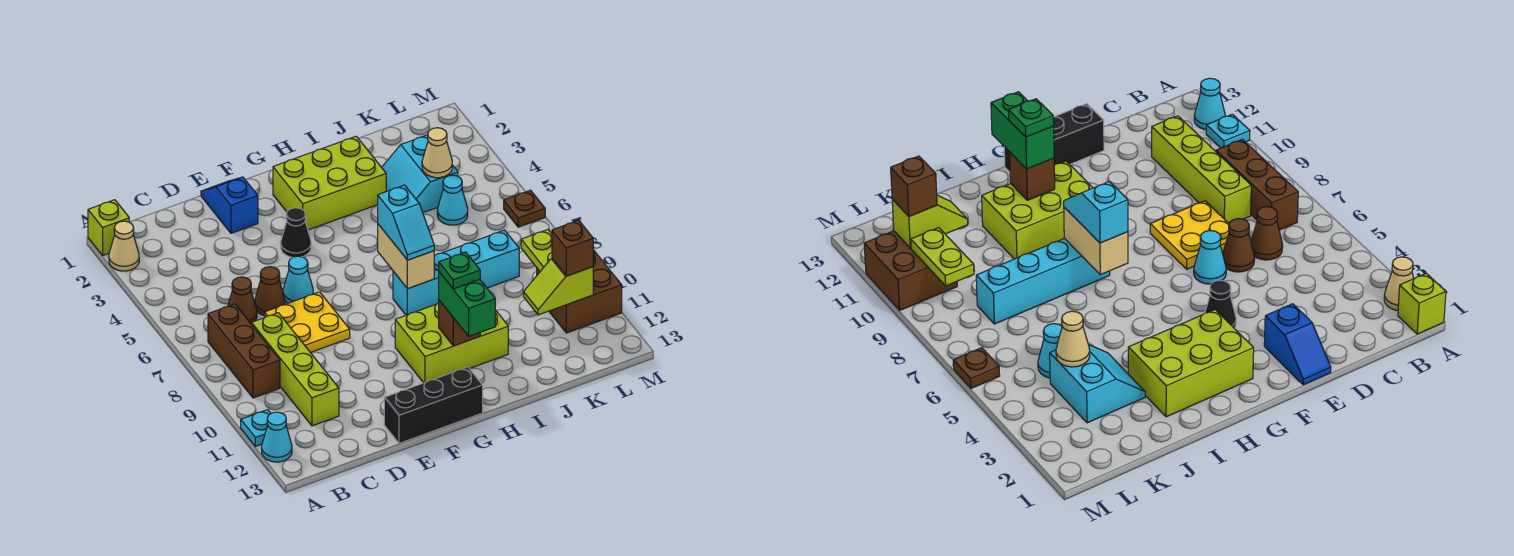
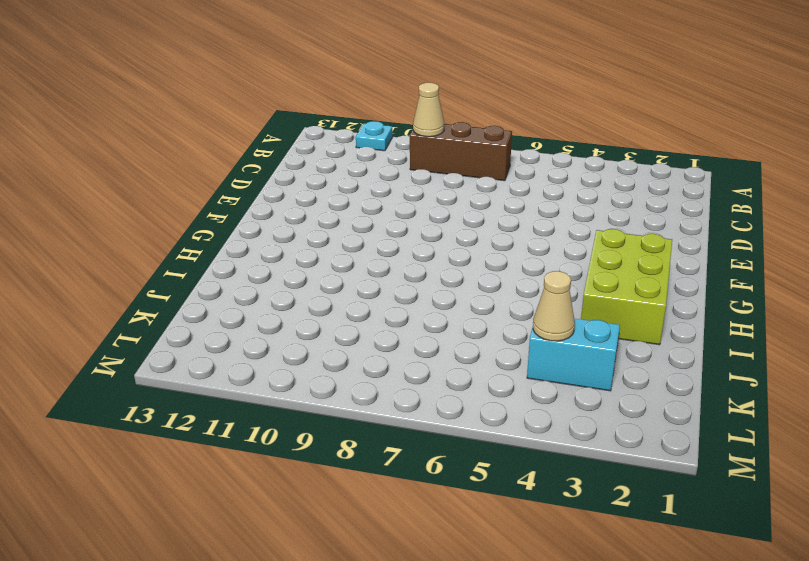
tan cone B9 level 2 -> tan cone A2 level 1
none -> lime brick A1 level 1
none -> cyan cone A12 level 1
none -> brown cone C6 level 1

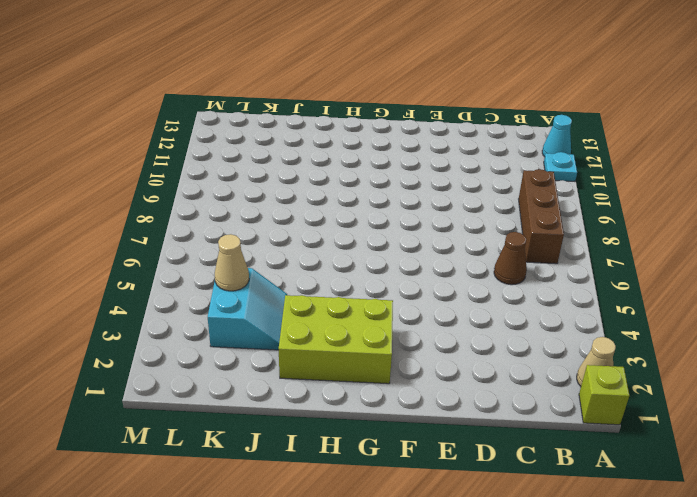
none -> lime brick C8:C11 level 1
none -> brown cone D6 level 1
none -> yellow plate D7:E8 level 1

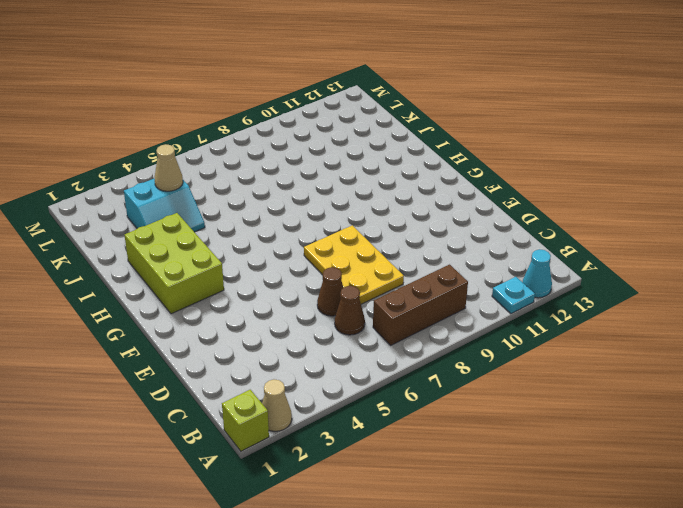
yellow plate D7:F8 level 1 -> yellow plate D7:E8 level 1
none -> lime brick C8:C11 level 1
none -> blue slope E1:E2 level 1 top 2
none -> cyan cone E6 level 1

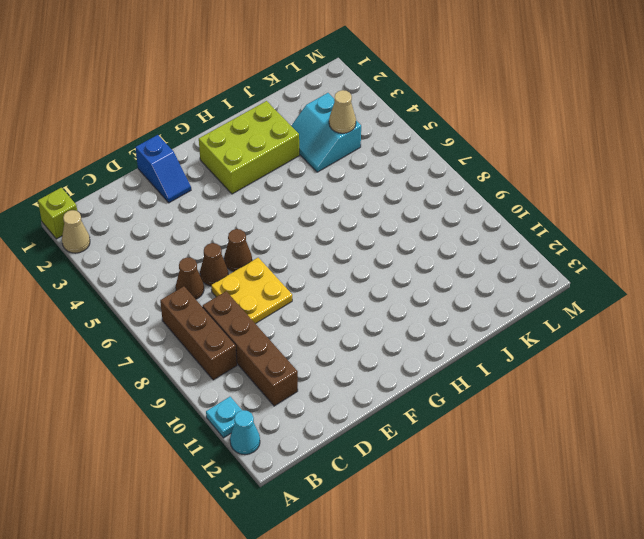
brown brick C8:C11 level 1 -> lime brick C8:C11 level 1
blue slope E1:E2 level 1 top 1 -> blue slope E1:E2 level 1 top 2
brown cone E6 level 1 -> cyan cone E6 level 1
none -> black brick E13:G13 level 1
none -> black cone F4 level 1
none -> lime brick G10:I11 level 1

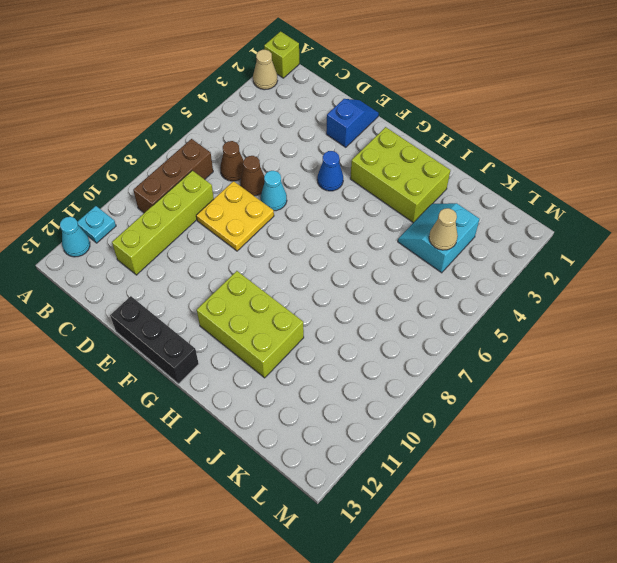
blue cone F4 level 1 -> black cone F4 level 1
none -> cyan brick H8:K8 level 1
none -> cyan cone K5 level 1
none -> brown brick L10:M11 level 1

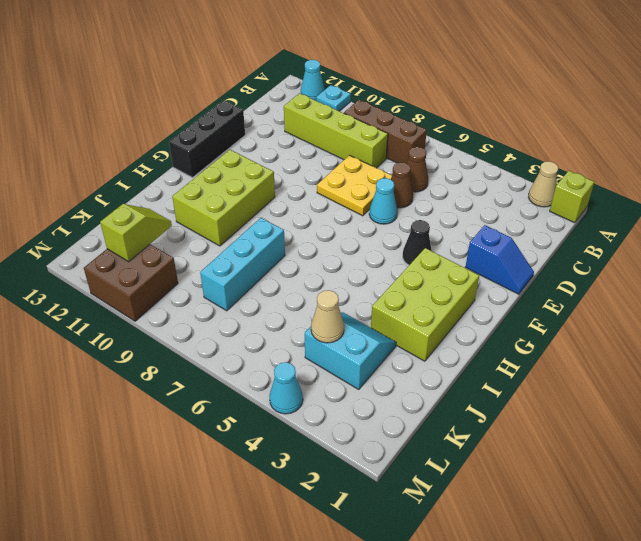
cyan brick I8:K8 level 1 -> cyan brick H8:K8 level 1
cyan cone M4 level 1 -> cyan cone K5 level 1
none -> brown plate M6 level 1
none -> tan brick H7:H8 level 2
none -> brown brick H11 level 2

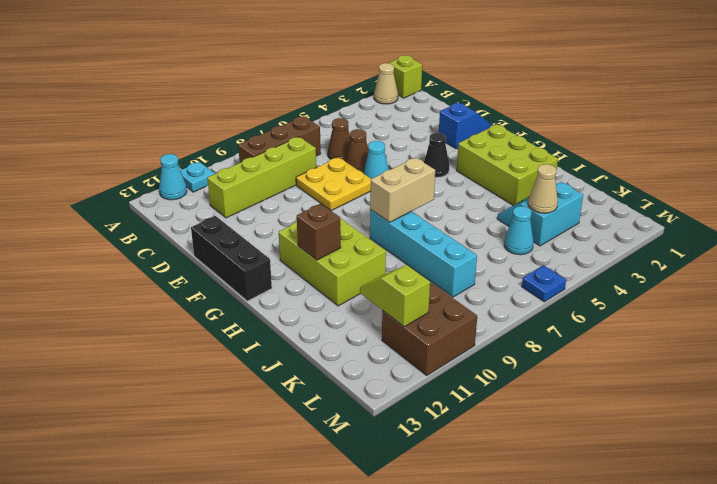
blue plate M6 level 1 -> brown plate M6 level 1
none -> lime plate L9:L10 level 2
none -> cyan slope H7:H8 level 3 top 7
none -> green brick H11:H12 level 3

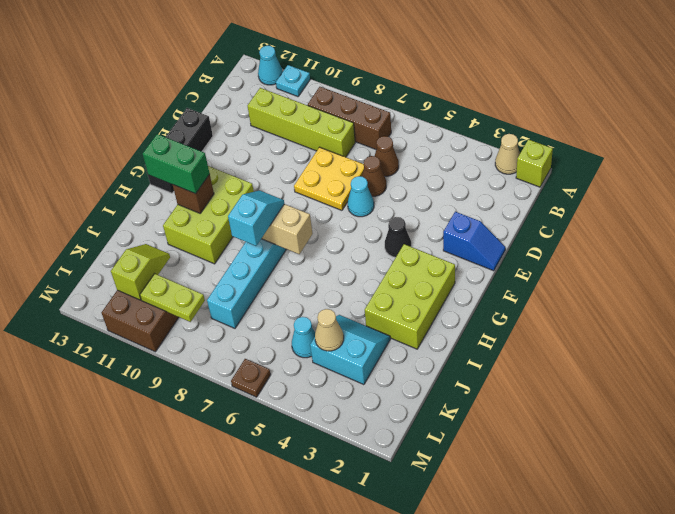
cyan slope H8:I8 level 3 top I -> cyan slope H7:H8 level 3 top 7
none -> brown brick L11 level 3
none -> green plate H11 level 4

